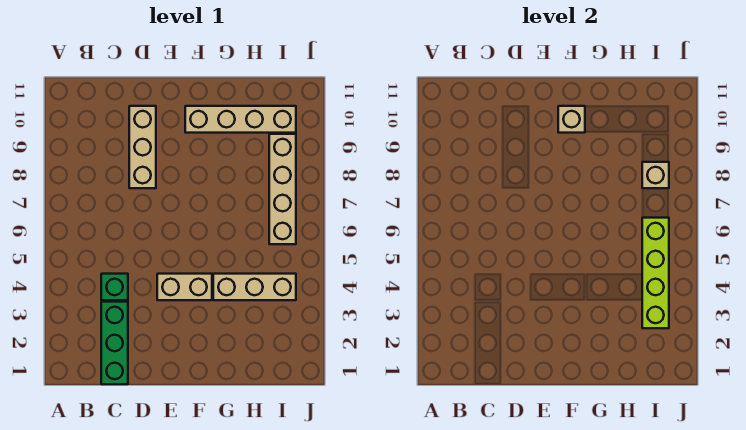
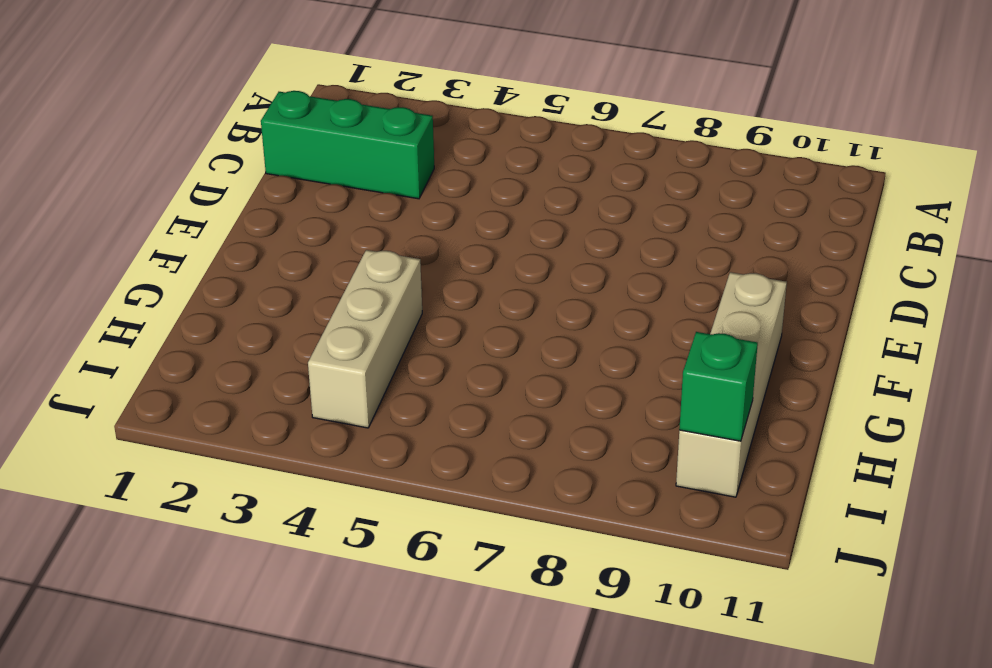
green brick I10 level 2 -> green brick C4 level 1
none -> tan brick D8:D10 level 1
none -> tan brick E4:F4 level 1

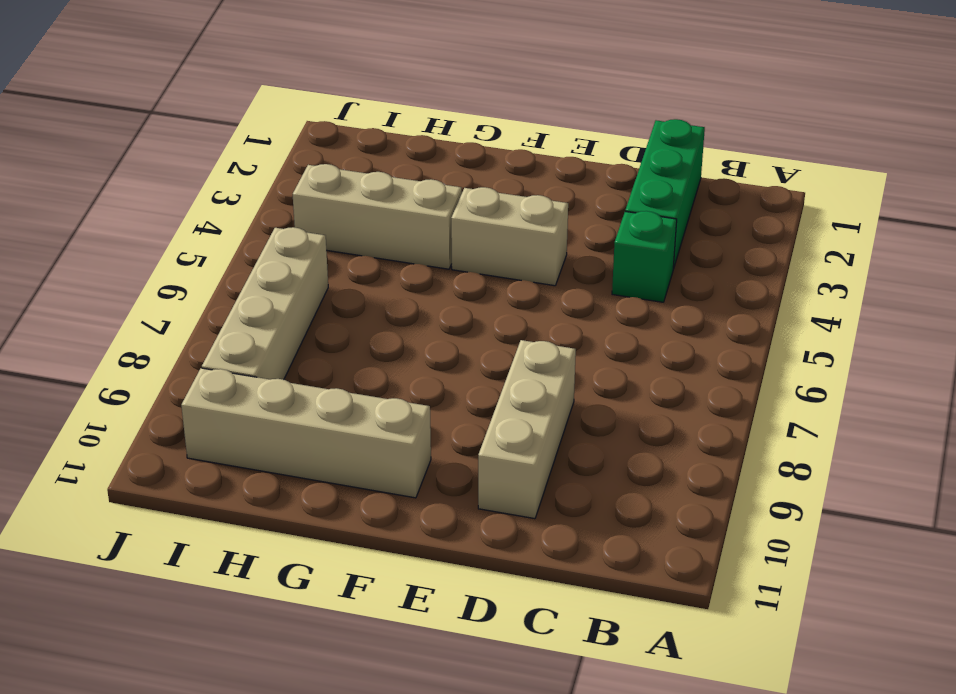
none -> tan brick F10 level 2
none -> lime brick I3:I6 level 2

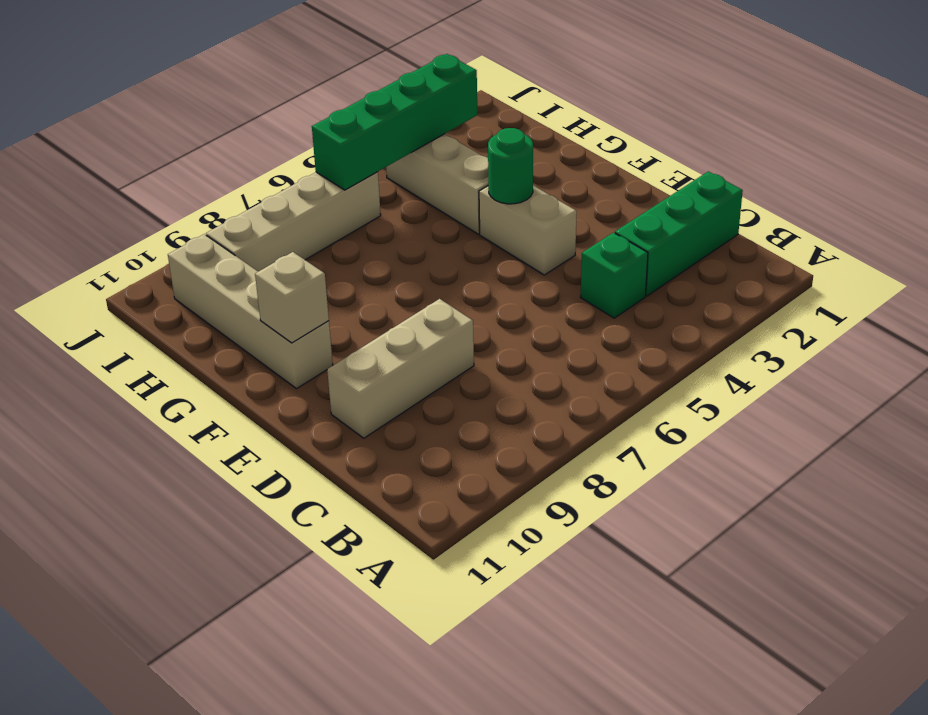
green round brick F4 level 2 -> none
green brick I3:I6 level 2 -> lime brick I3:I6 level 2
none -> tan brick I8 level 2

